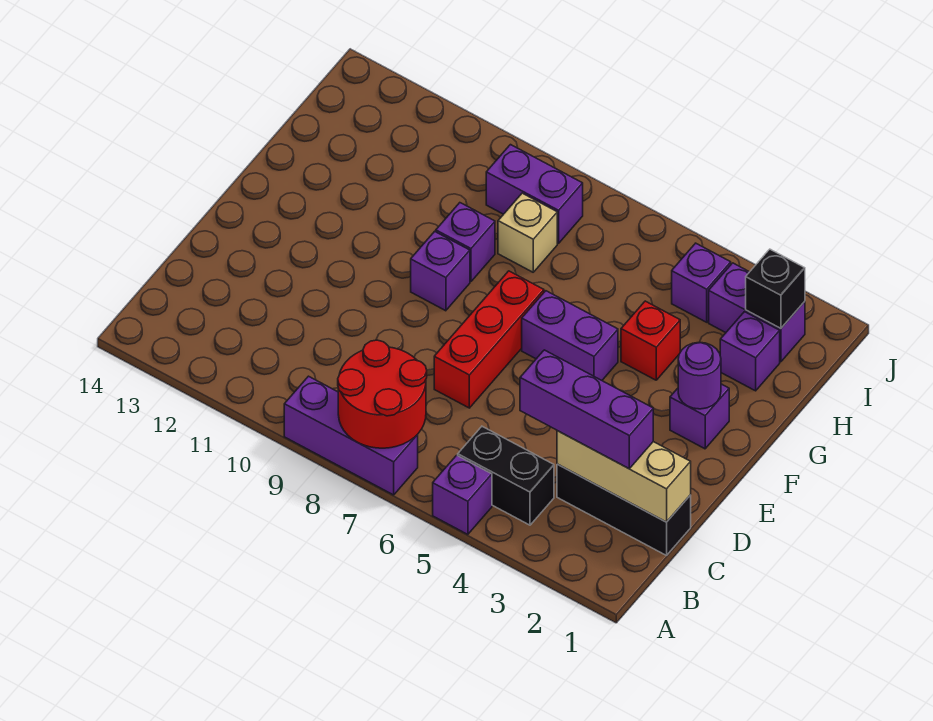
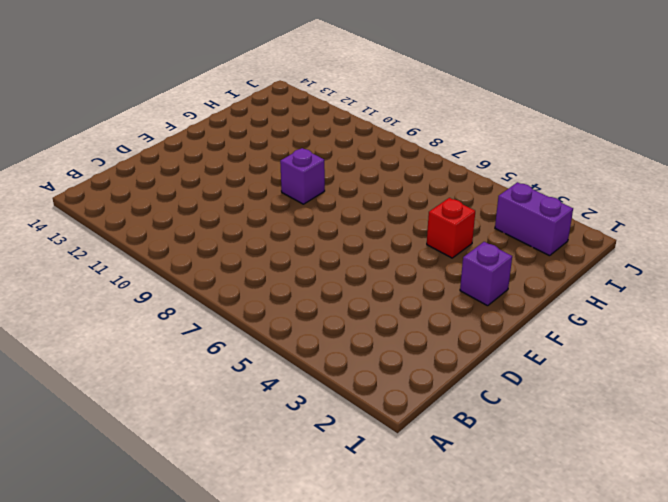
none -> purple brick A5 level 1
none -> purple brick A7:A9 level 1
none -> black brick B4:B5 level 1

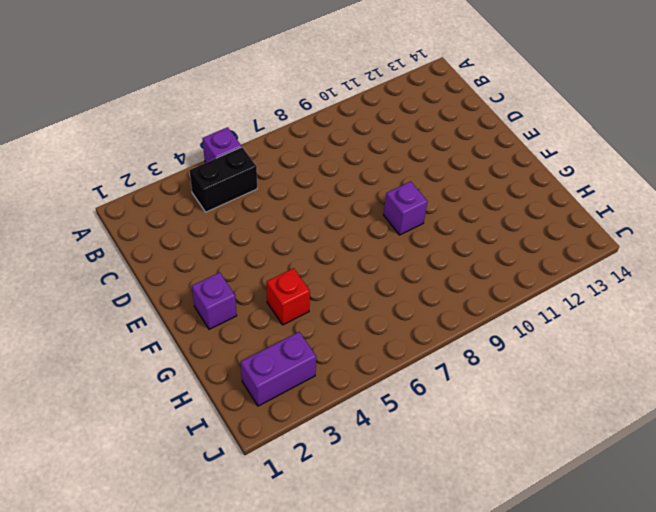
none -> purple brick A7:A9 level 1
none -> black brick C1:C3 level 1
none -> red brick D7:F7 level 1

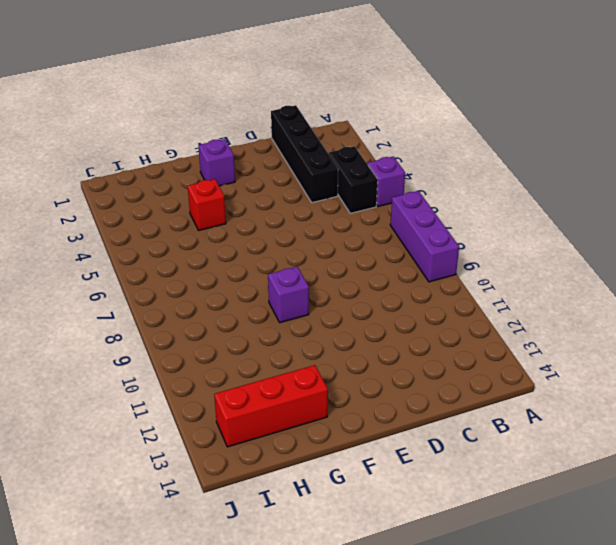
black brick C1:C4 level 1 -> black brick C1:C3 level 1
red brick G13:I13 level 1 -> red brick D7:F7 level 1
none -> purple brick F5:F6 level 1
none -> purple brick G9 level 1
none -> purple brick H2 level 1

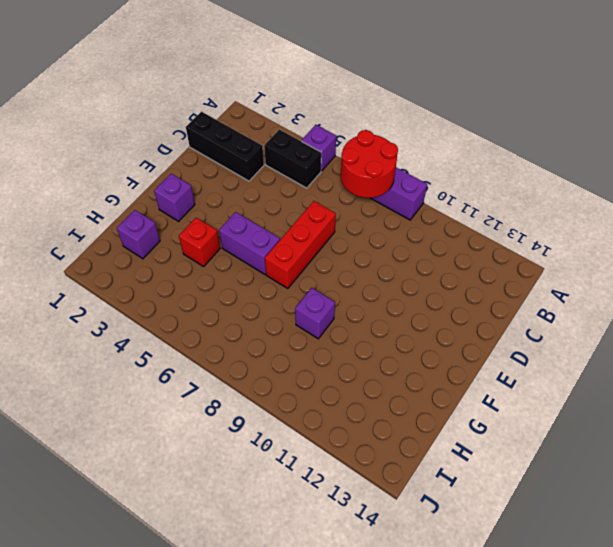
none -> purple brick F9 level 1
none -> tan brick H8 level 1
none -> purple brick I2:I3 level 1

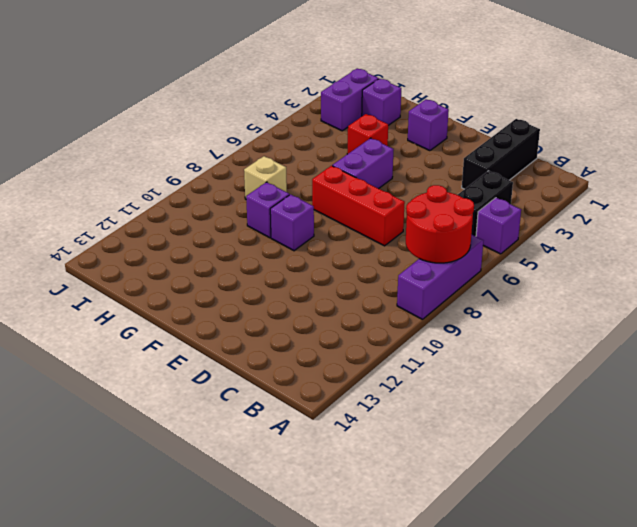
none -> purple brick I4 level 1
none -> purple brick I8:I9 level 1
none -> tan brick C1:C3 level 2

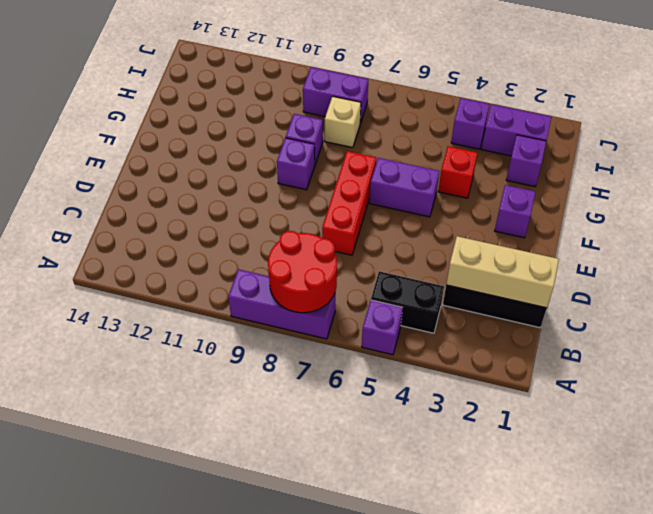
none -> purple round brick F2 level 2
none -> black brick I2 level 2
none -> purple brick C2:C4 level 3

